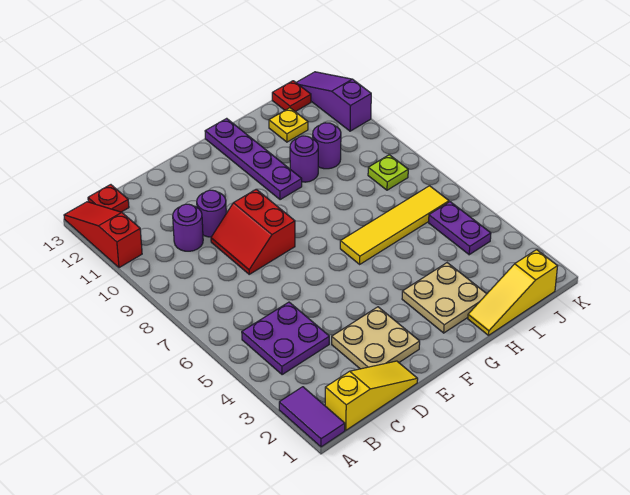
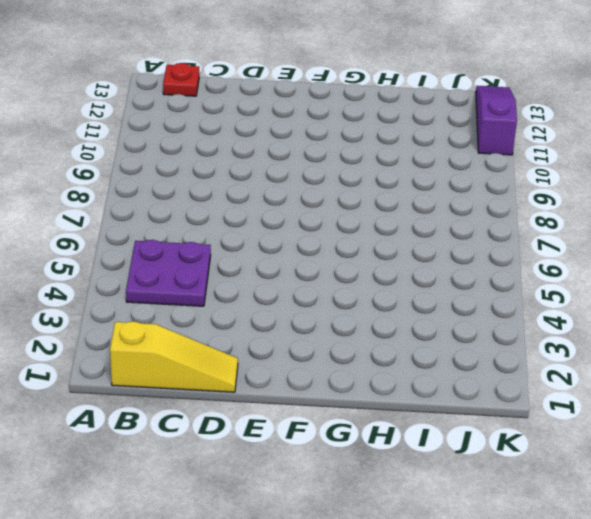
none -> purple tile A1:A2 level 1
none -> red slope A11:A13 level 1 top 11
none -> purple round brick C10 level 1

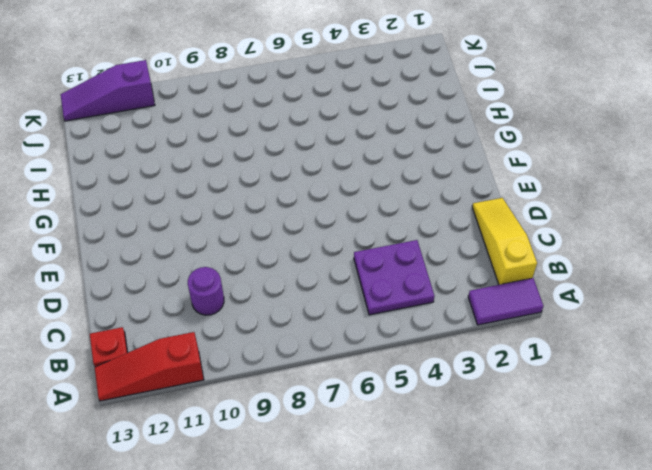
none -> tan plate D2:E3 level 1
none -> red slope D8:E9 level 1 top E
none -> purple round brick D10 level 1

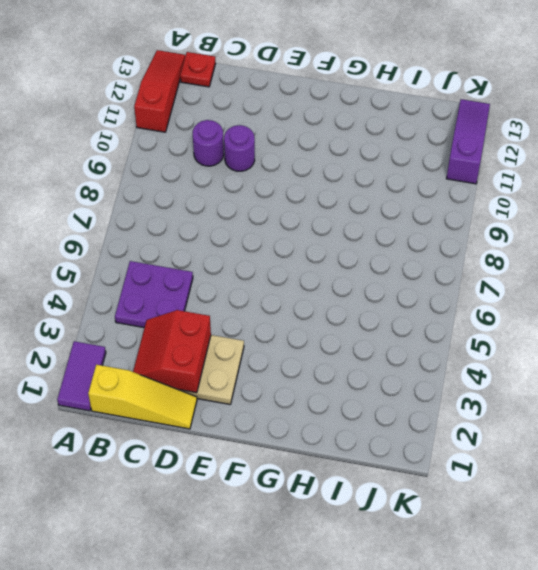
red slope C2:D3 level 2 top D -> red slope D8:E9 level 1 top E
none -> tan plate G2:H3 level 1
none -> yellow tile G6:J6 level 1
none -> purple plate G10:G13 level 1

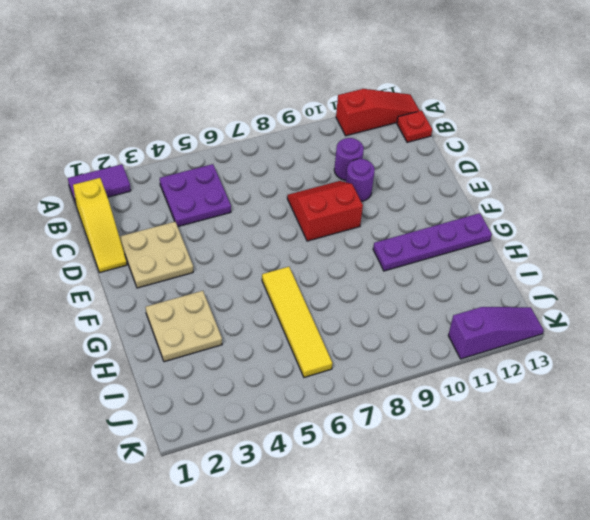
none -> yellow slope H1:J1 level 1 top J
none -> purple round brick H10 level 1
none -> purple round brick I10 level 1

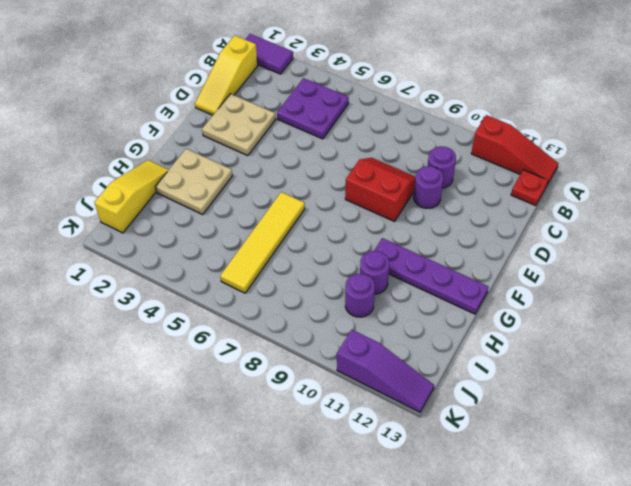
none -> yellow plate I12 level 1
none -> purple plate J4:J5 level 1
none -> lime plate J8 level 1

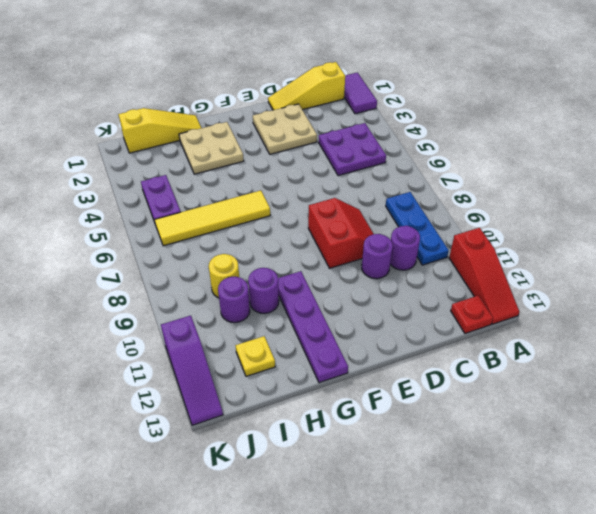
blue plate B8:B10 level 1 -> none
yellow round brick I9 level 1 -> none
none -> lime plate J8 level 1
none -> red plate J13 level 1

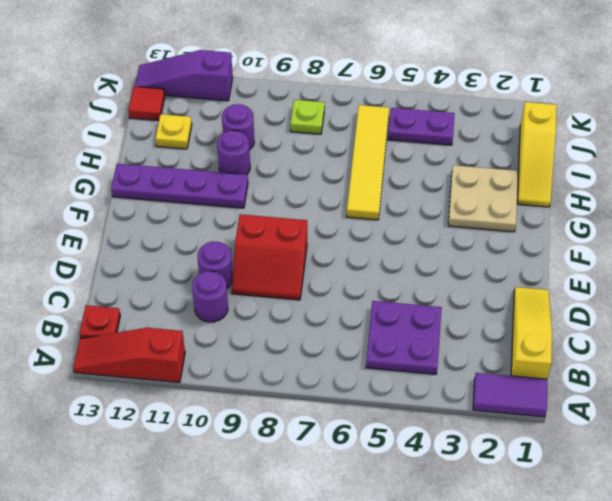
red tile J13 level 1 -> red plate J13 level 1
none -> tan plate D2:E3 level 1

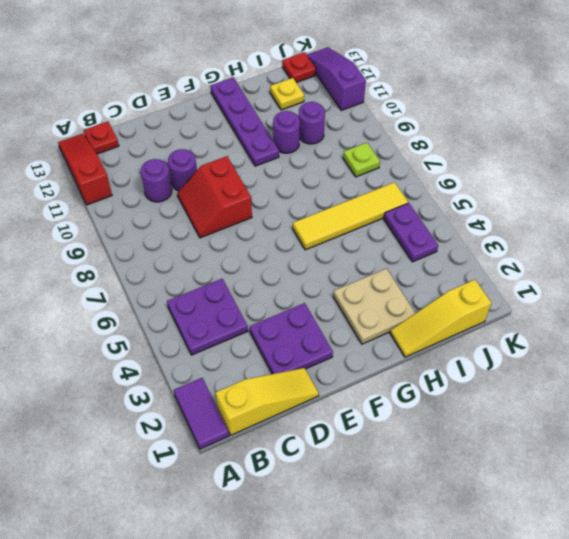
purple plate D2:E3 level 1 -> tan plate D2:E3 level 1

